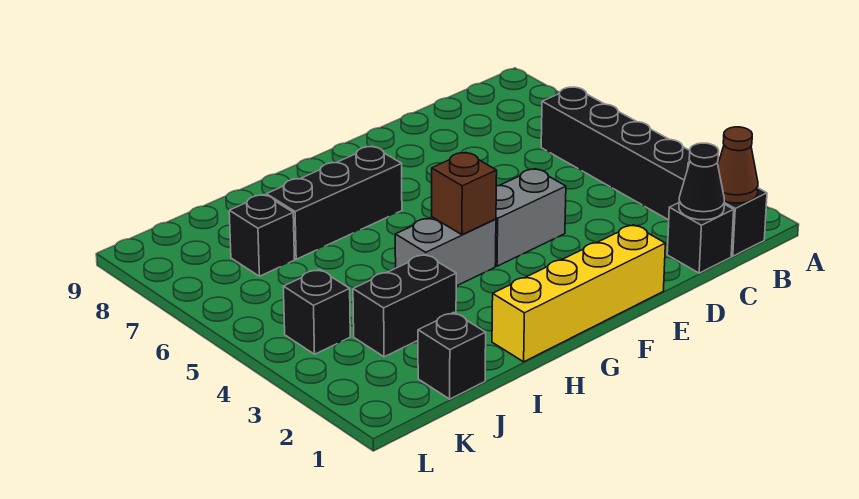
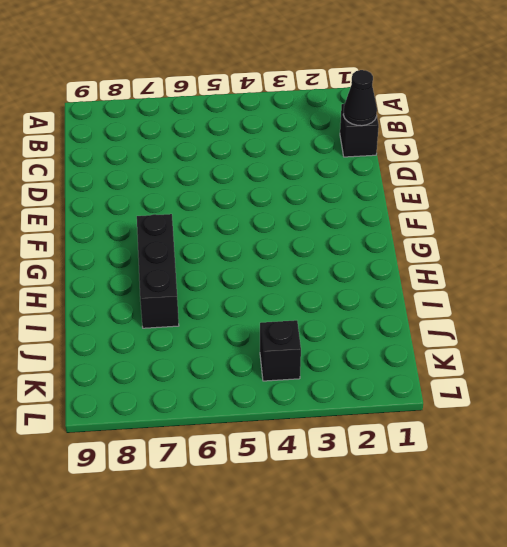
none -> black brick B1:B6 level 1
none -> yellow brick E1:H1 level 1
none -> grey brick E4:F4 level 1

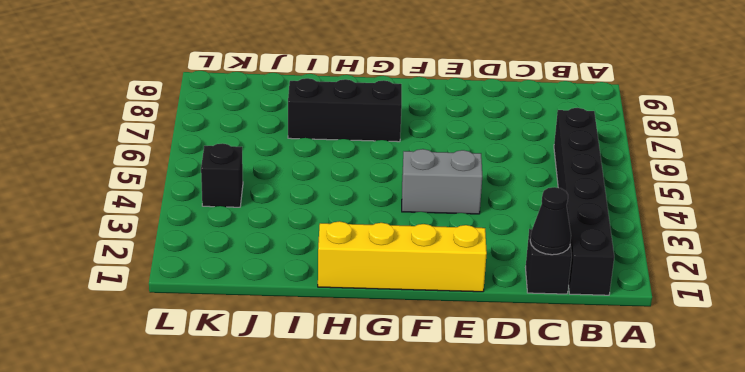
none -> grey brick G4:H4 level 1
none -> black brick I3:J3 level 1
none -> black brick J1 level 1

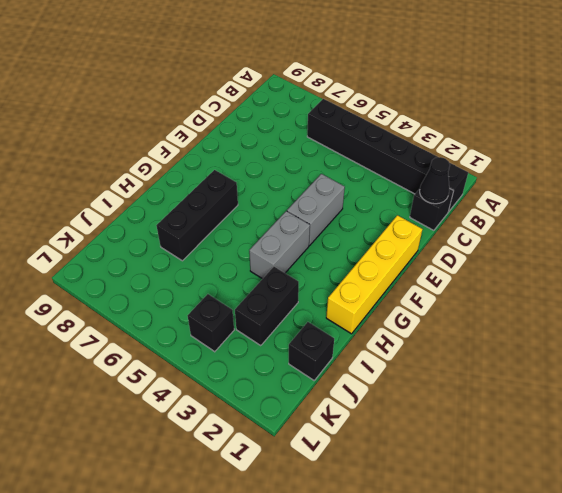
none -> black brick J7 level 1
none -> brown cone B1 level 2
none -> brown brick G4 level 2

